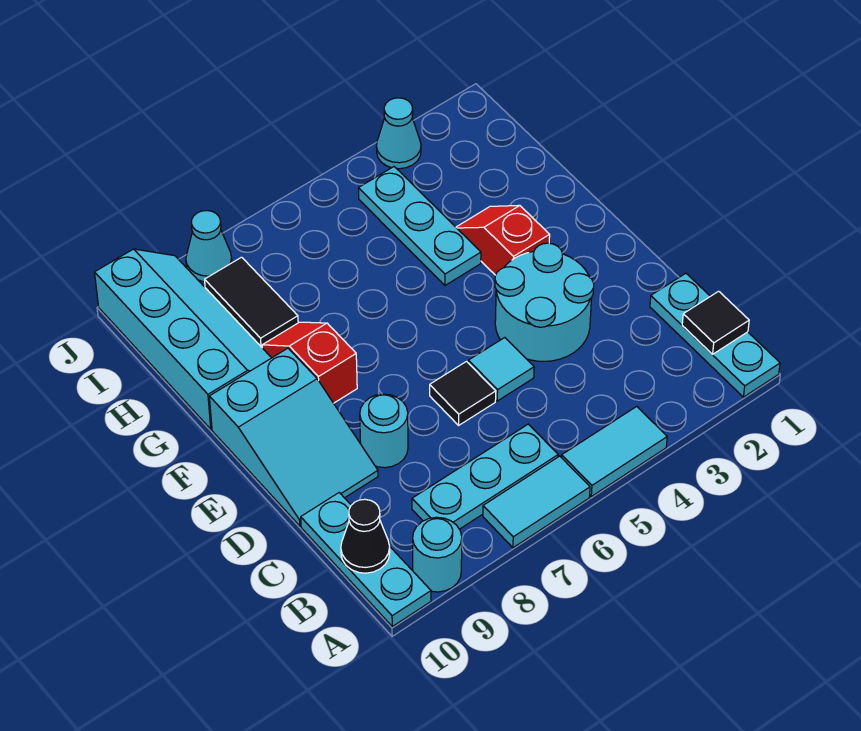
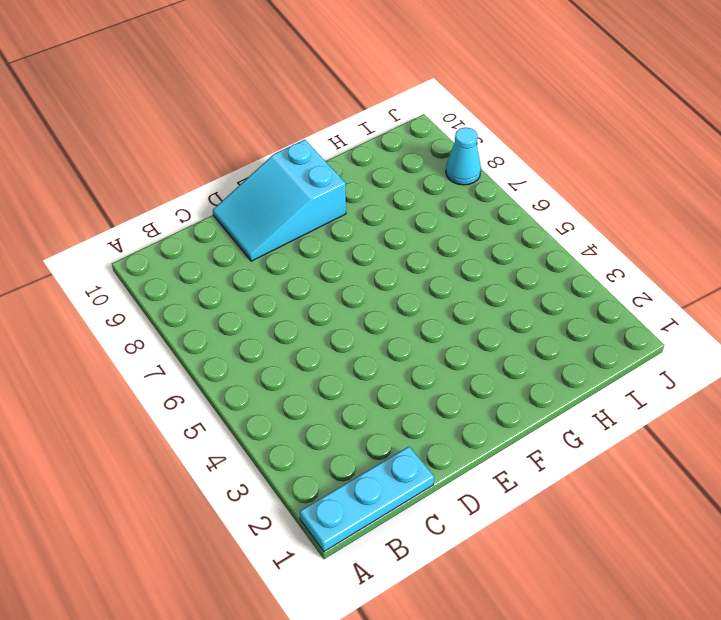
none -> cyan tile A4:A5 level 1
none -> cyan tile A6:A7 level 1
none -> cyan round brick A9 level 1

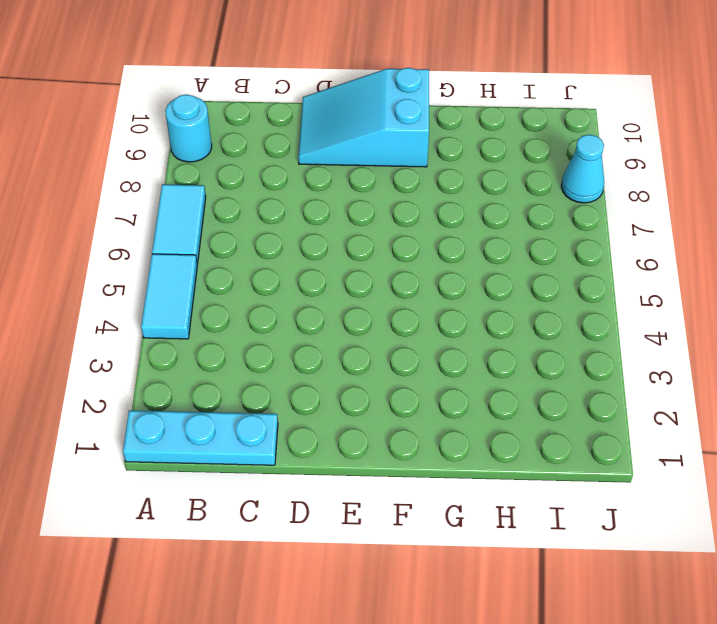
none -> cyan plate A10:C10 level 1
none -> cyan plate B6:B8 level 1
none -> cyan round brick D3:E4 level 1

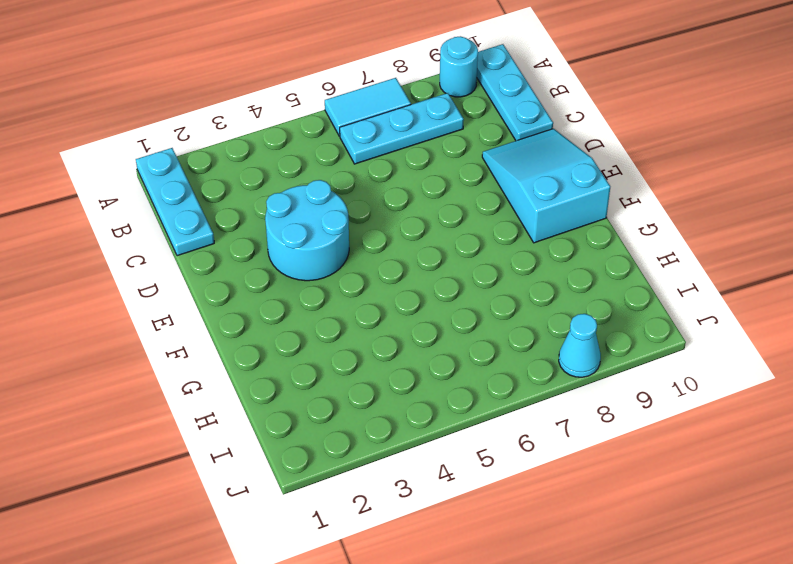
none -> cyan tile A4:A5 level 1
none -> cyan tile D5 level 1
none -> black tile D6 level 1

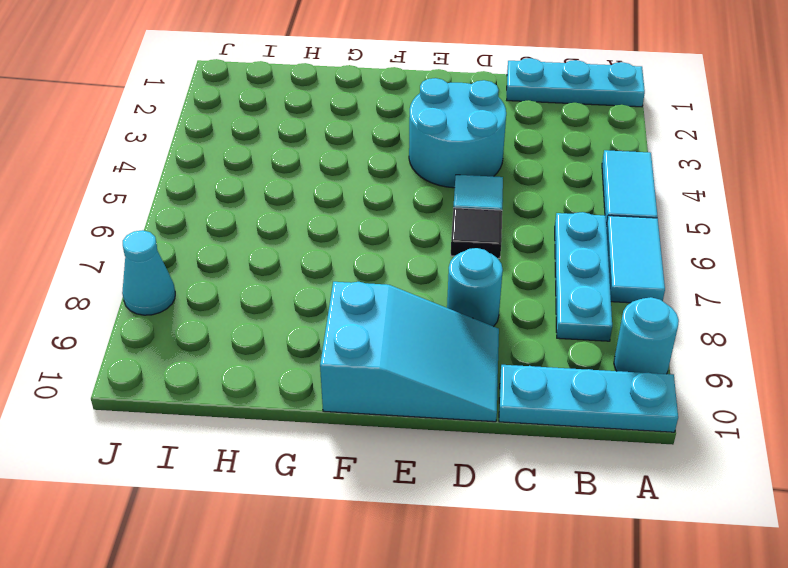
none -> red slope F3:G3 level 1 top F
none -> red slope F8:G8 level 1 top F
none -> cyan plate G4:I4 level 1

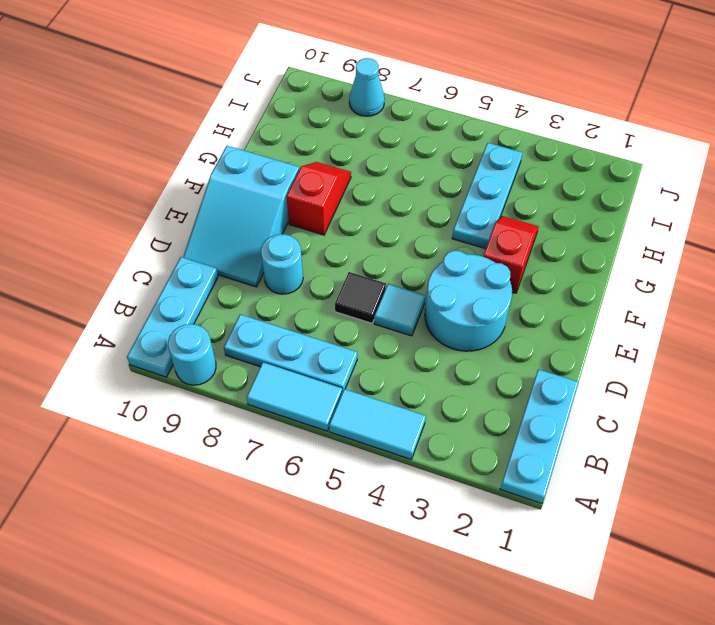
none -> cyan slope G9:J10 level 1 top 10
none -> black tile H8:I8 level 1
none -> cyan cone J3 level 1

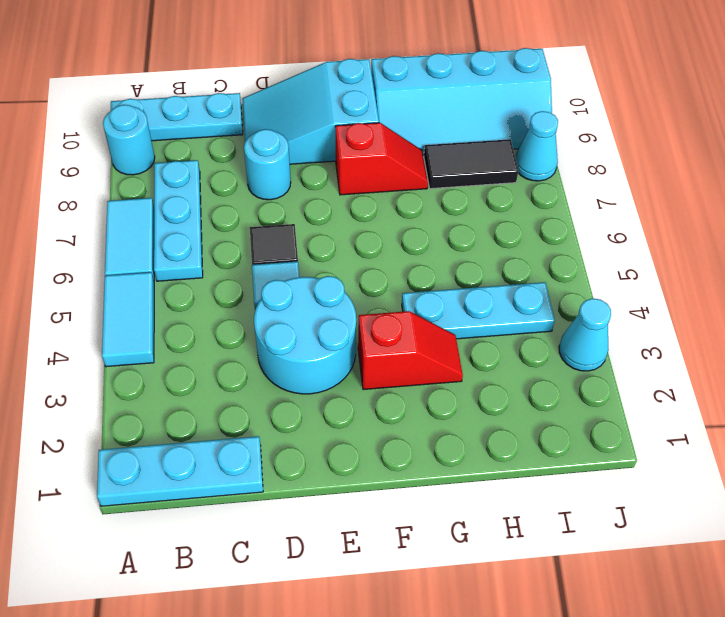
none -> black tile B1 level 2
none -> black cone B10 level 2

